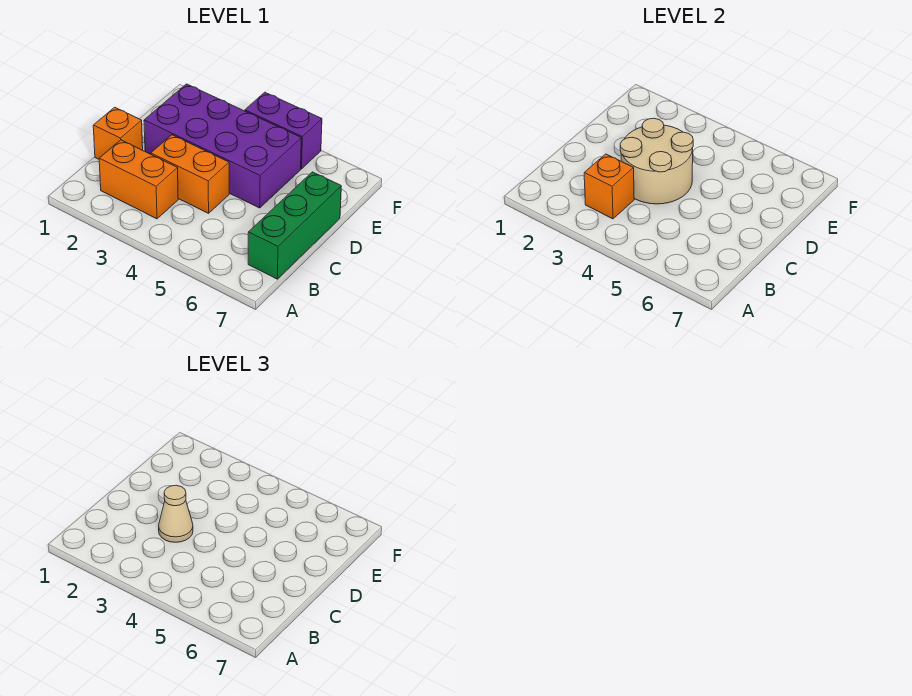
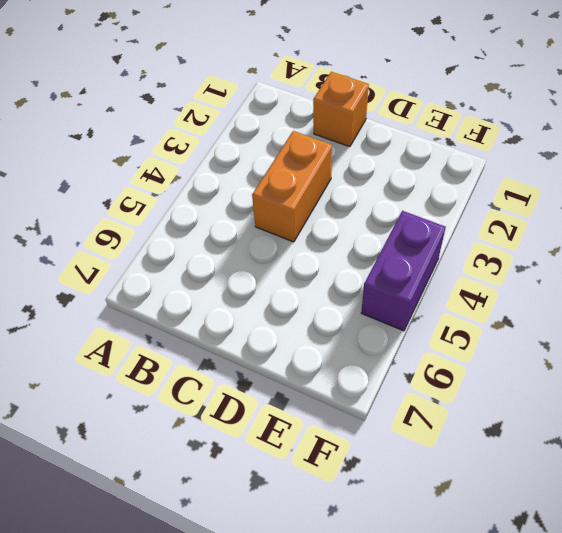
none -> orange brick B2:B3 level 1
none -> green brick B7:D7 level 1

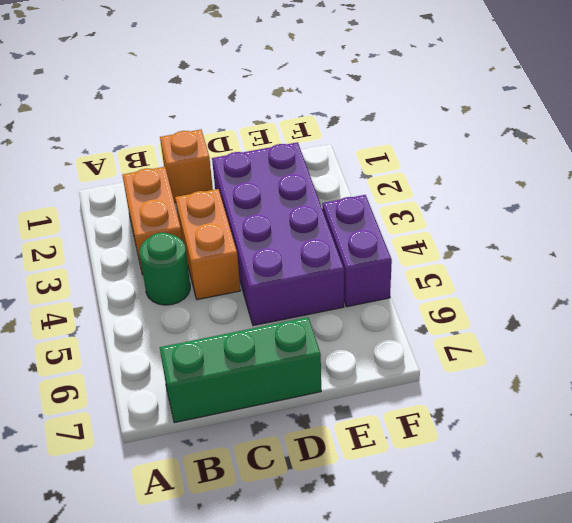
green round brick B4 level 1 -> none
none -> orange brick B3 level 2
none -> tan round brick C3:D4 level 2

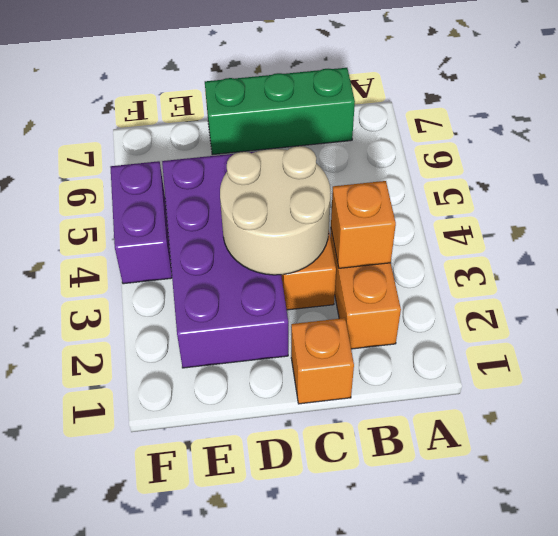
none -> tan cone C3 level 3

